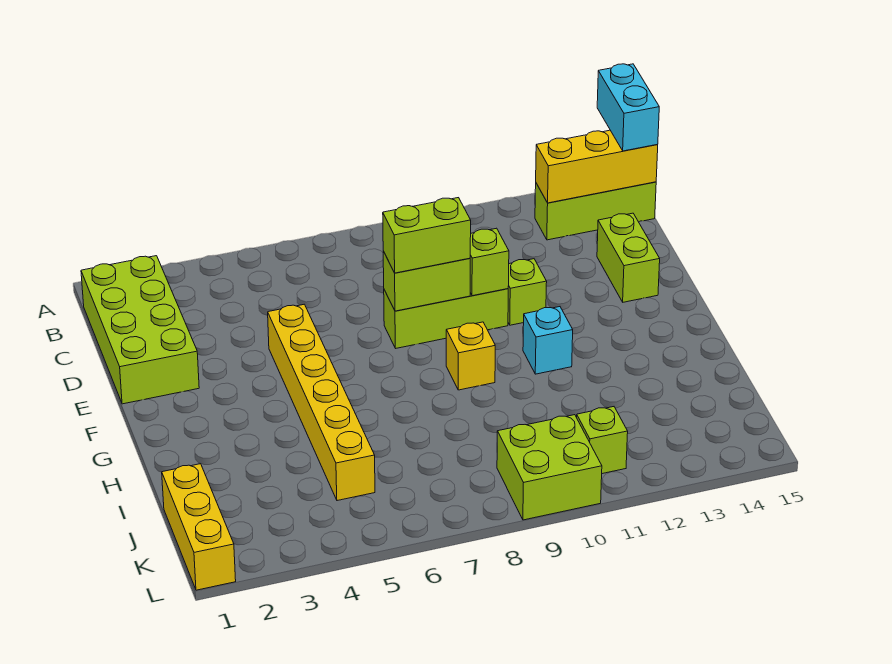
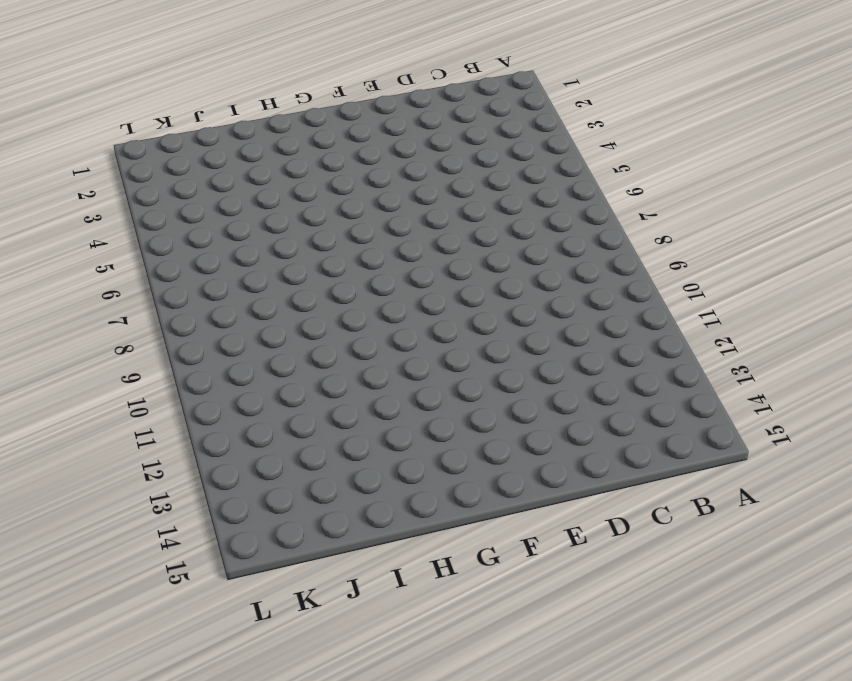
none -> lime brick B1:E2 level 1
none -> lime brick B13:B15 level 1
none -> lime brick D14:E14 level 1

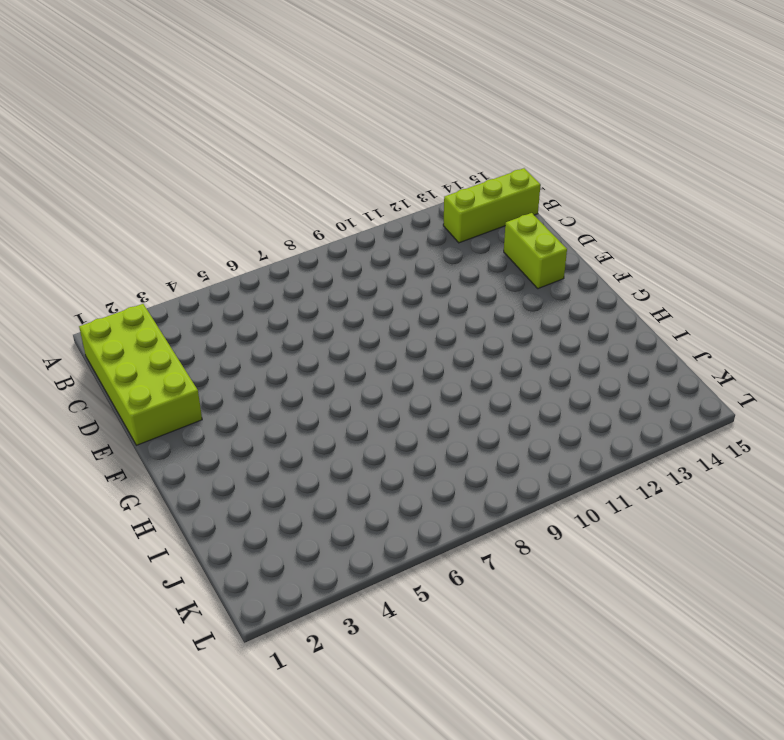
none -> yellow brick E5:J5 level 1
none -> lime brick E8:E10 level 1
none -> lime brick E11 level 1

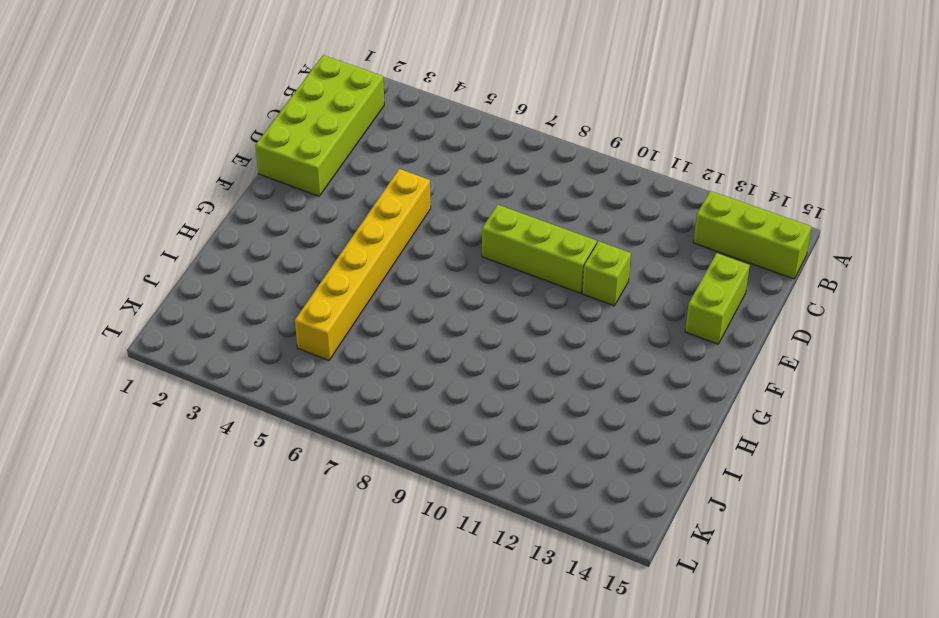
none -> yellow brick G9 level 1
none -> cyan brick G11 level 1
none -> yellow brick J1:L1 level 1

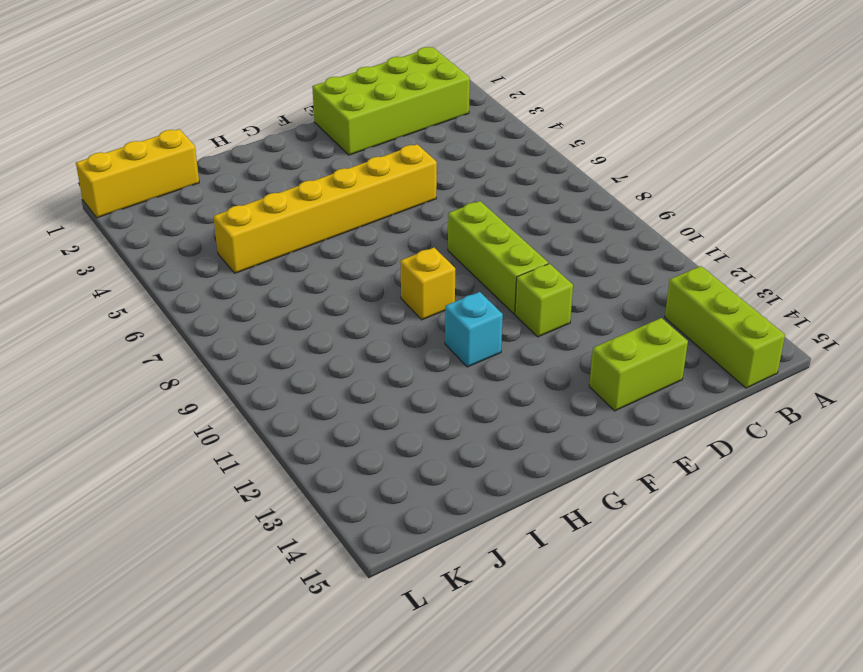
none -> lime brick K9:L10 level 1
none -> lime brick K11 level 1
none -> yellow brick B13:B15 level 2

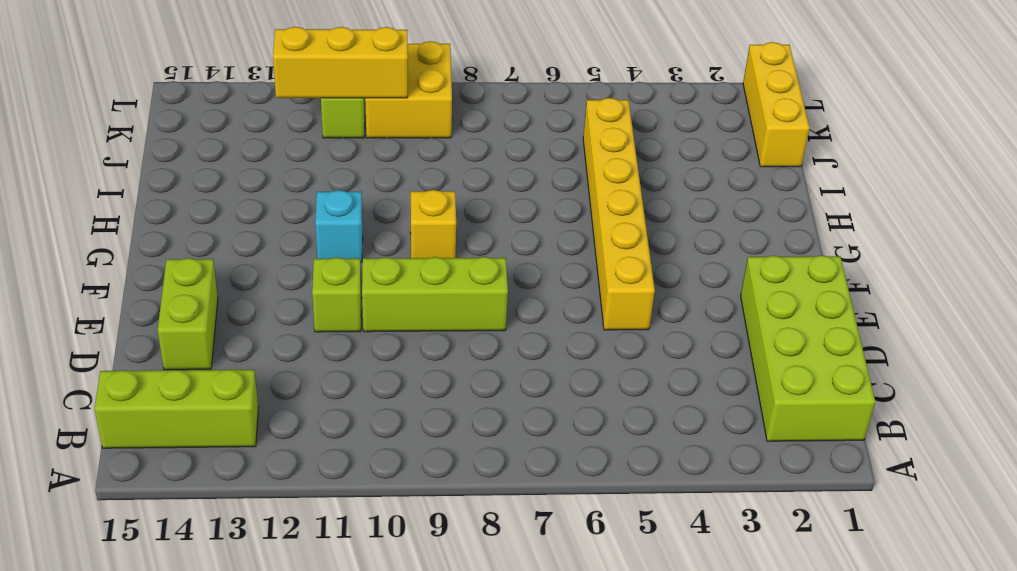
yellow brick K9:L10 level 1 -> lime brick K9:L10 level 1
yellow brick K10:K12 level 2 -> yellow brick B13:B15 level 2
none -> lime brick E8:E9 level 2
none -> lime brick E10 level 2
none -> cyan brick A15:B15 level 3

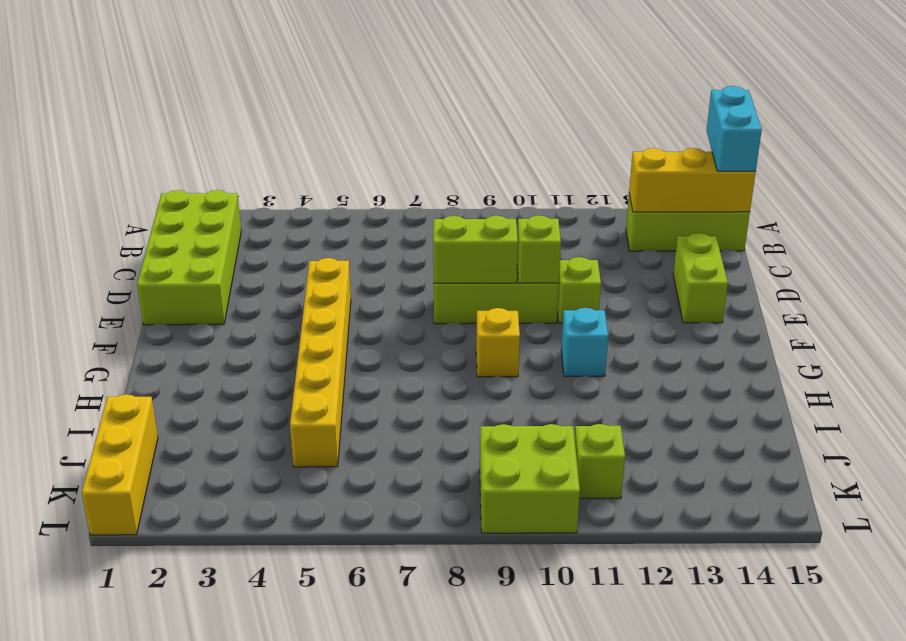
none -> lime brick E8:E9 level 3

